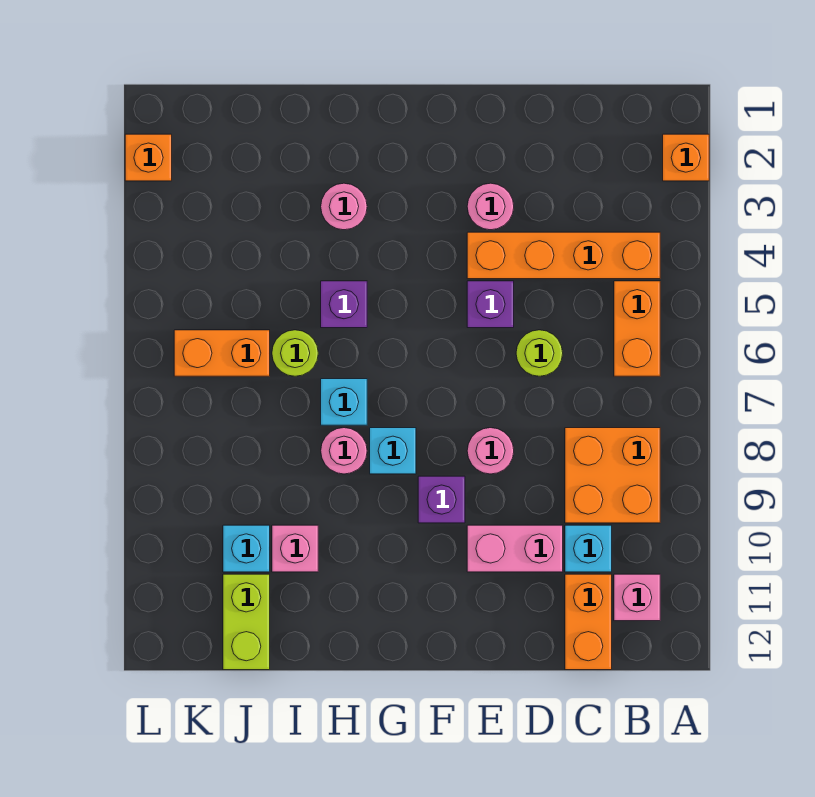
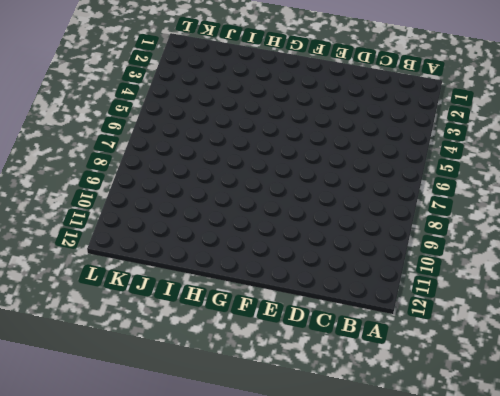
none -> orange brick A2 level 1
none -> orange brick B4:E4 level 1
none -> orange brick B5:B6 level 1

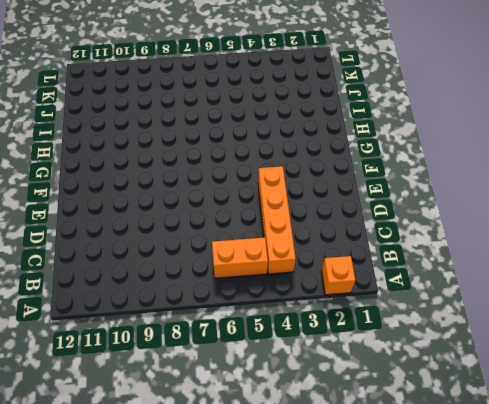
none -> orange brick B8:C9 level 1
none -> pink brick B11 level 1
none -> cyan brick C10 level 1

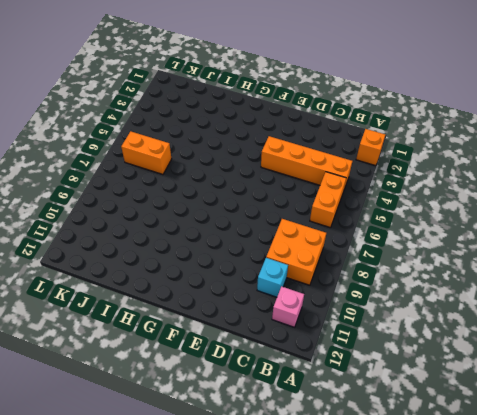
none -> orange brick C11:C12 level 1
none -> lime round brick D6 level 1
none -> pink brick D10:E10 level 1

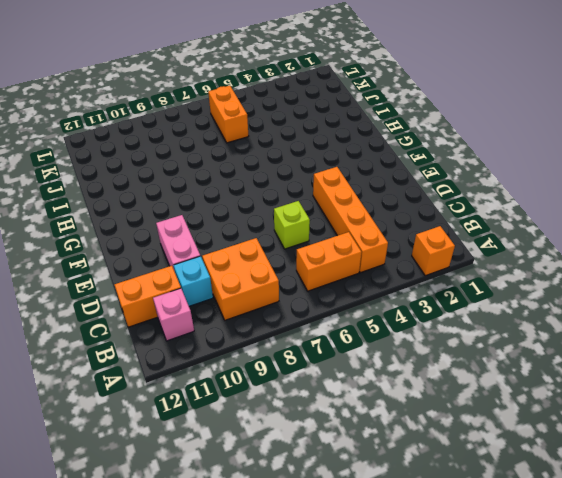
lime brick D6 level 1 -> lime round brick D6 level 1
none -> pink round brick E3 level 1
none -> purple brick E5 level 1
none -> pink round brick E8 level 1

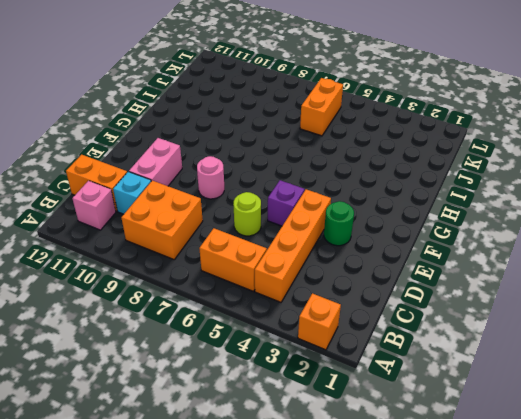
green round brick E3 level 1 -> pink round brick E3 level 1
none -> purple brick F9 level 1
none -> cyan brick G8 level 1
none -> pink round brick H3 level 1

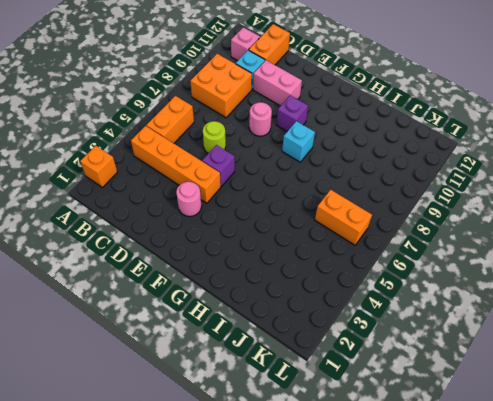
none -> pink round brick H3 level 1
none -> purple brick H5 level 1
none -> cyan brick H7 level 1

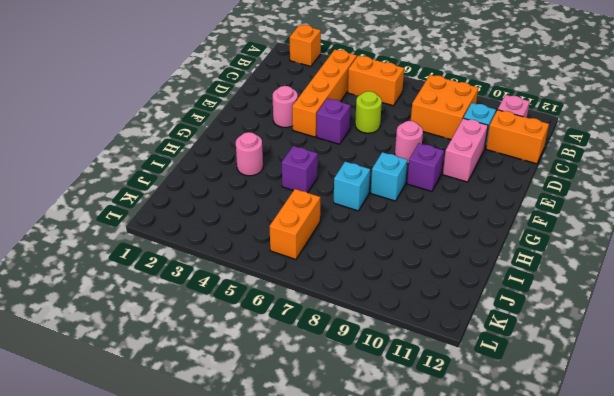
none -> pink round brick H8 level 1
none -> lime round brick I6 level 1
none -> pink brick I10 level 1

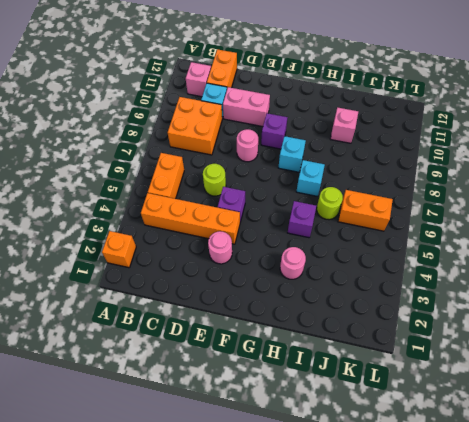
none -> pink round brick H8 level 1
none -> cyan brick J10 level 1
none -> lime brick J11:J12 level 1

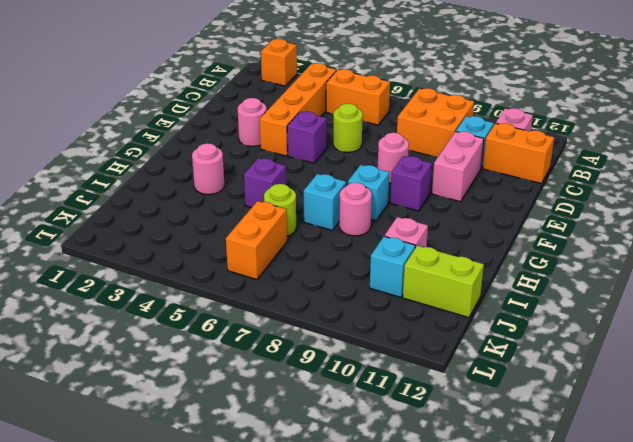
none -> orange brick L2 level 1

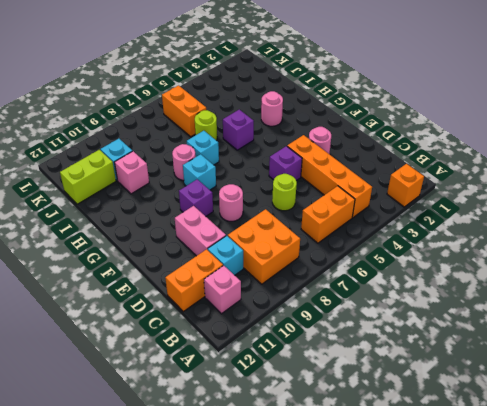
none -> orange brick L2 level 1

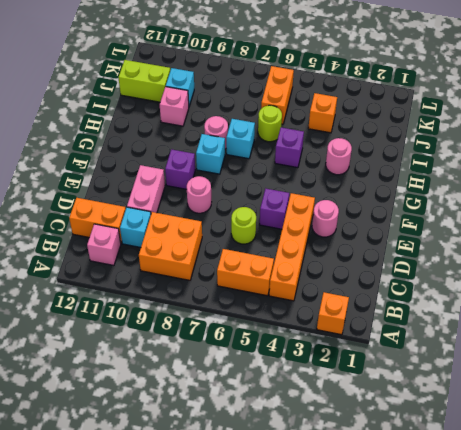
orange brick J4 level 1 -> orange brick L2 level 1

